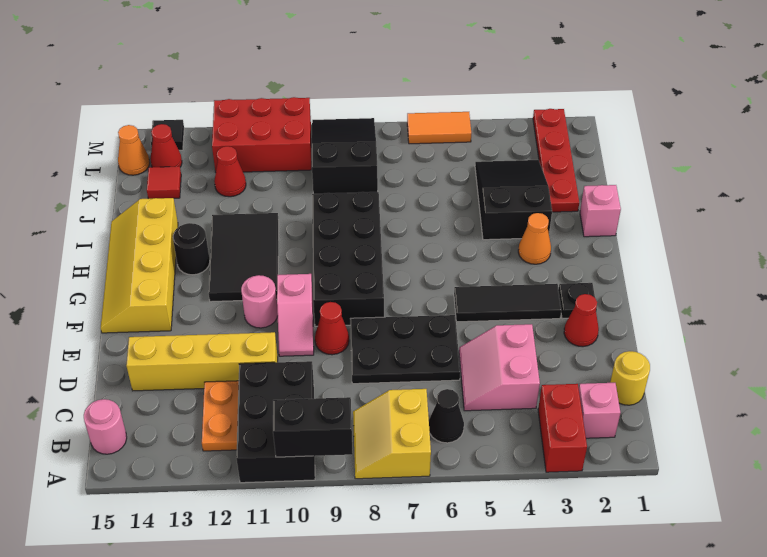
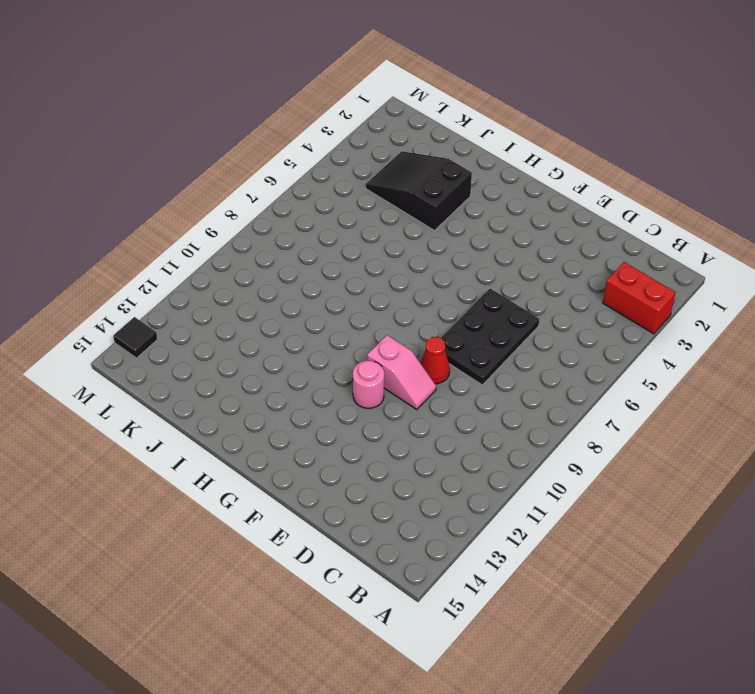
none -> yellow slope A7:B8 level 1 top 7
none -> black brick A10:C11 level 1
none -> pink brick B2 level 1
none -> black cone B6 level 1

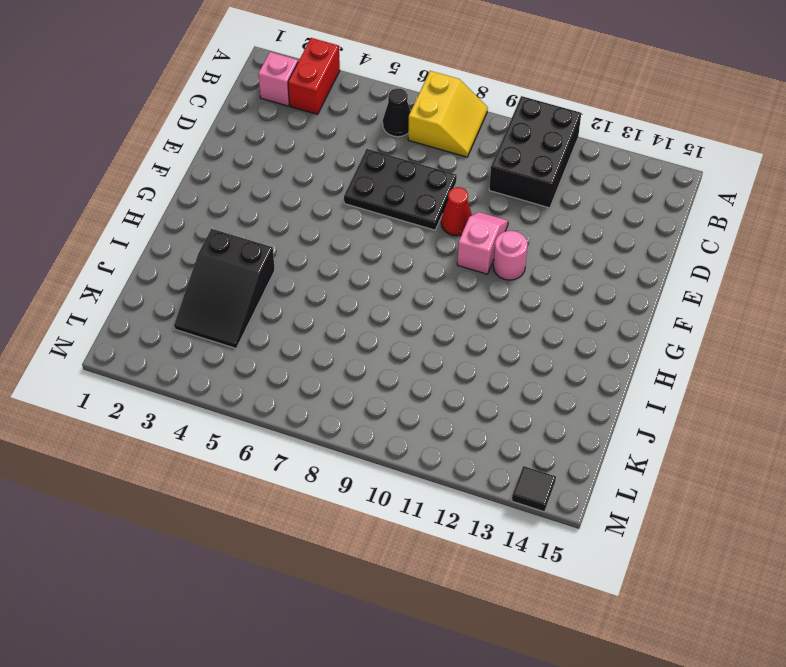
none -> orange plate B12:C12 level 1
none -> pink round brick B15 level 1
none -> yellow round brick C1 level 1
none -> pink slope C4:D5 level 1 top 4

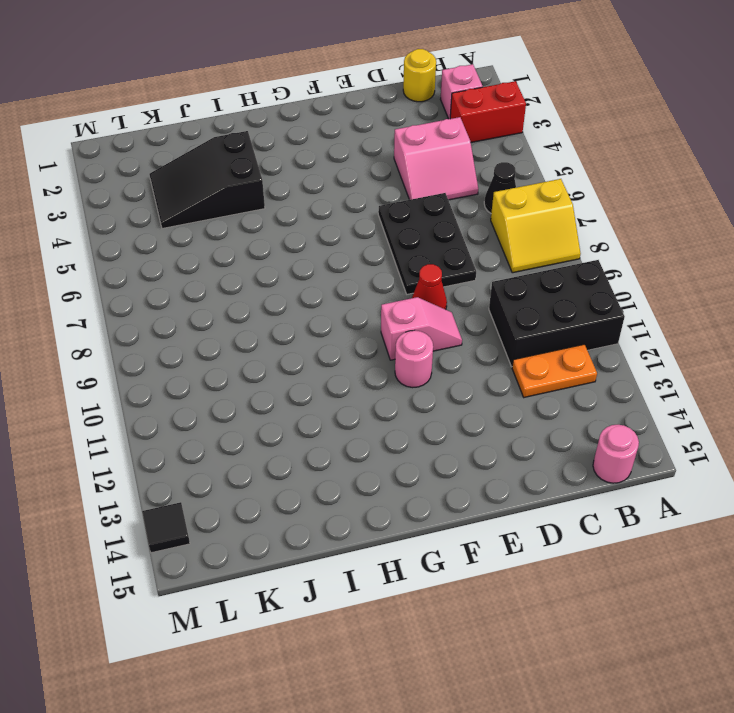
none -> yellow brick D11:D14 level 1
none -> red cone E2 level 1
none -> black plate F2 level 1
none -> black tile F3:F5 level 1

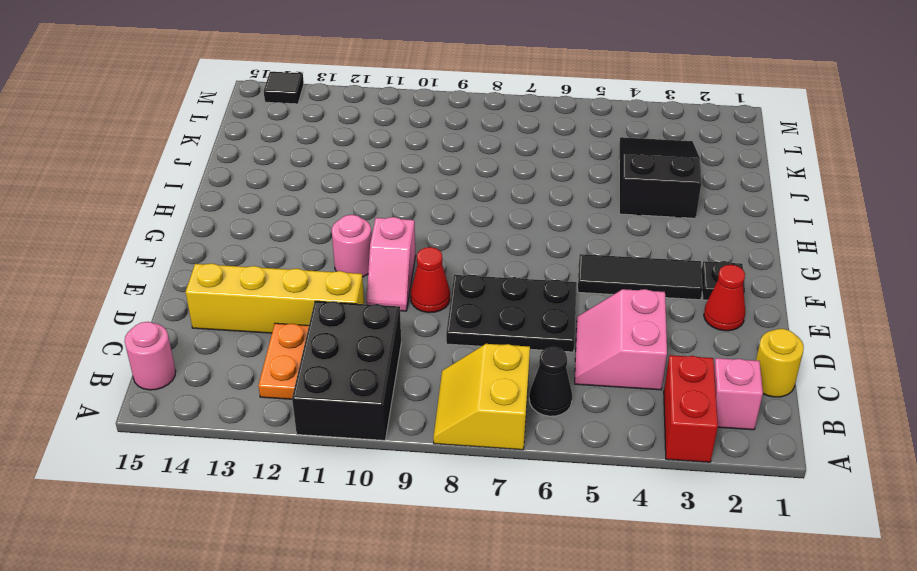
none -> black brick F8:I9 level 1
none -> yellow slope F14:I15 level 1 top 14
none -> black tile G11:I12 level 1
none -> orange cone H3 level 1

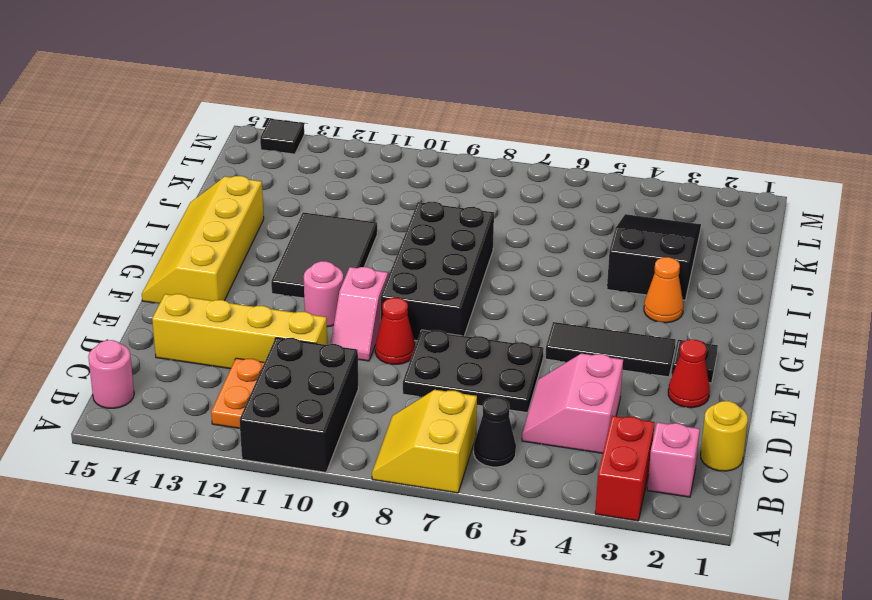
none -> black round brick H13 level 1
none -> pink brick I1 level 1
none -> red plate J2:M2 level 1
none -> black slope K8:M9 level 1 top K

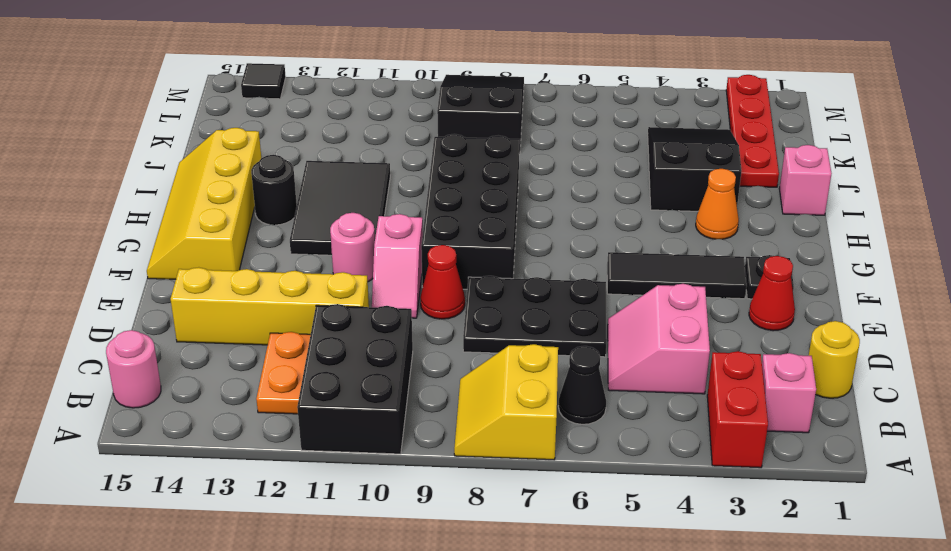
none -> red cone K12 level 1
none -> red tile K14 level 1
none -> red brick L10:M12 level 1
none -> red cone L14 level 1

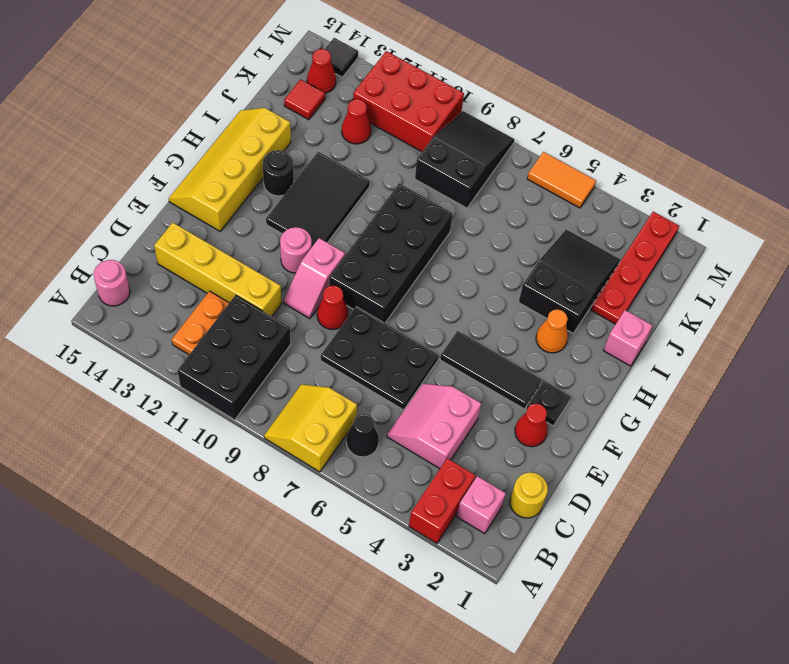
none -> orange cone L15 level 1
none -> black brick A9:A10 level 2

